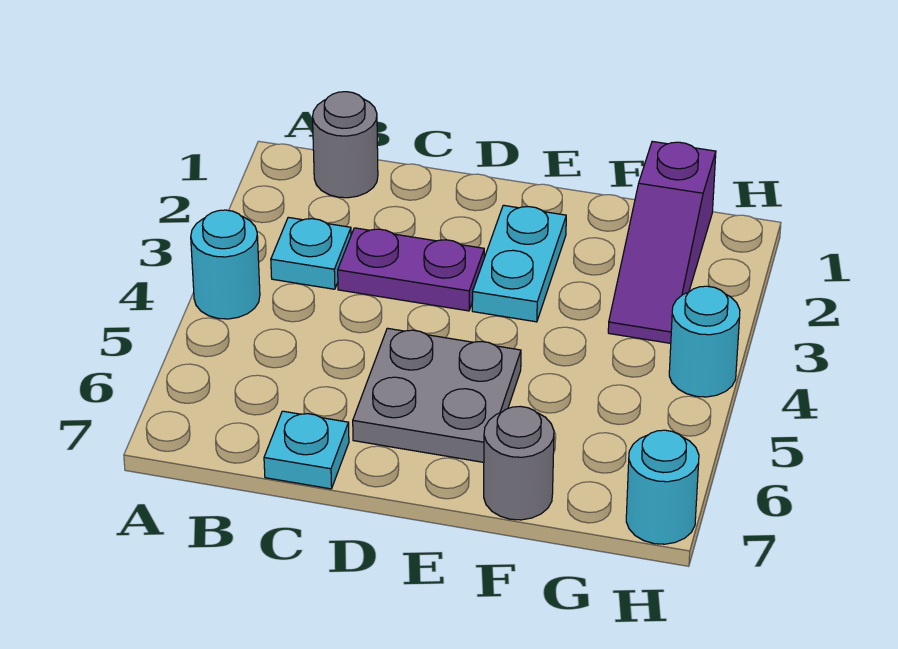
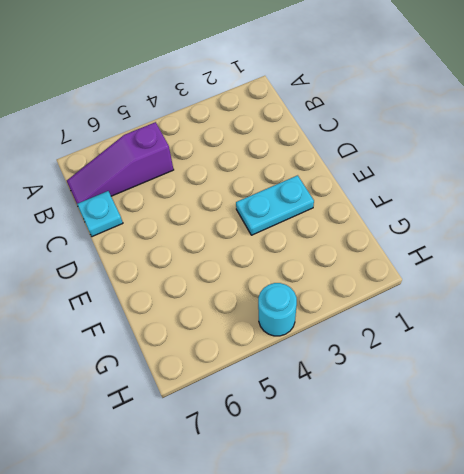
purple slope B5:B7 level 1 top 5 -> purple slope G1:G3 level 1 top 1
none -> cyan round brick A4 level 1
none -> grey round brick B1 level 1

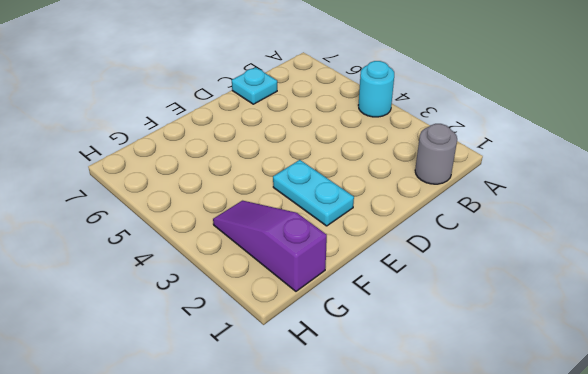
none -> cyan plate B3 level 1
none -> purple plate C3:D3 level 1

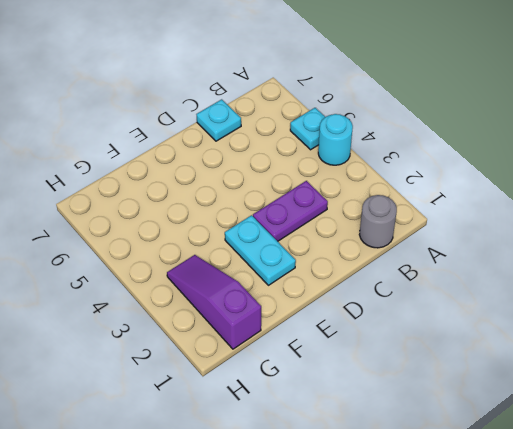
cyan plate A5 level 1 -> cyan plate B3 level 1
none -> grey plate D5:E6 level 1
none -> grey round brick F7 level 1

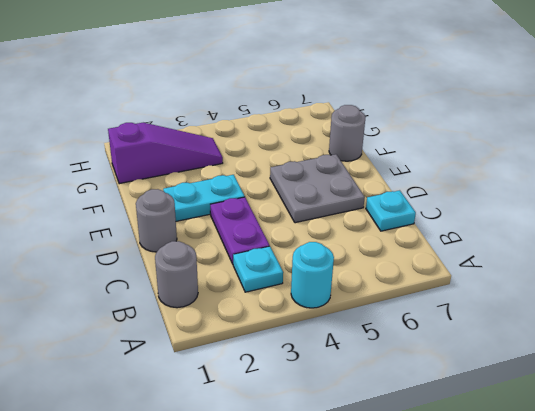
grey round brick D1 level 1 -> none
none -> cyan round brick H4 level 1
none -> cyan round brick H7 level 1

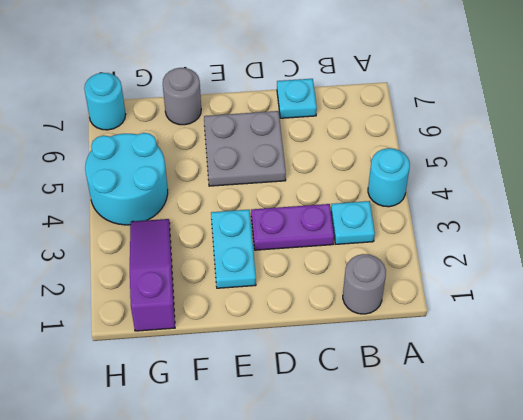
cyan round brick G4:H5 level 1 -> cyan round brick H4 level 1

